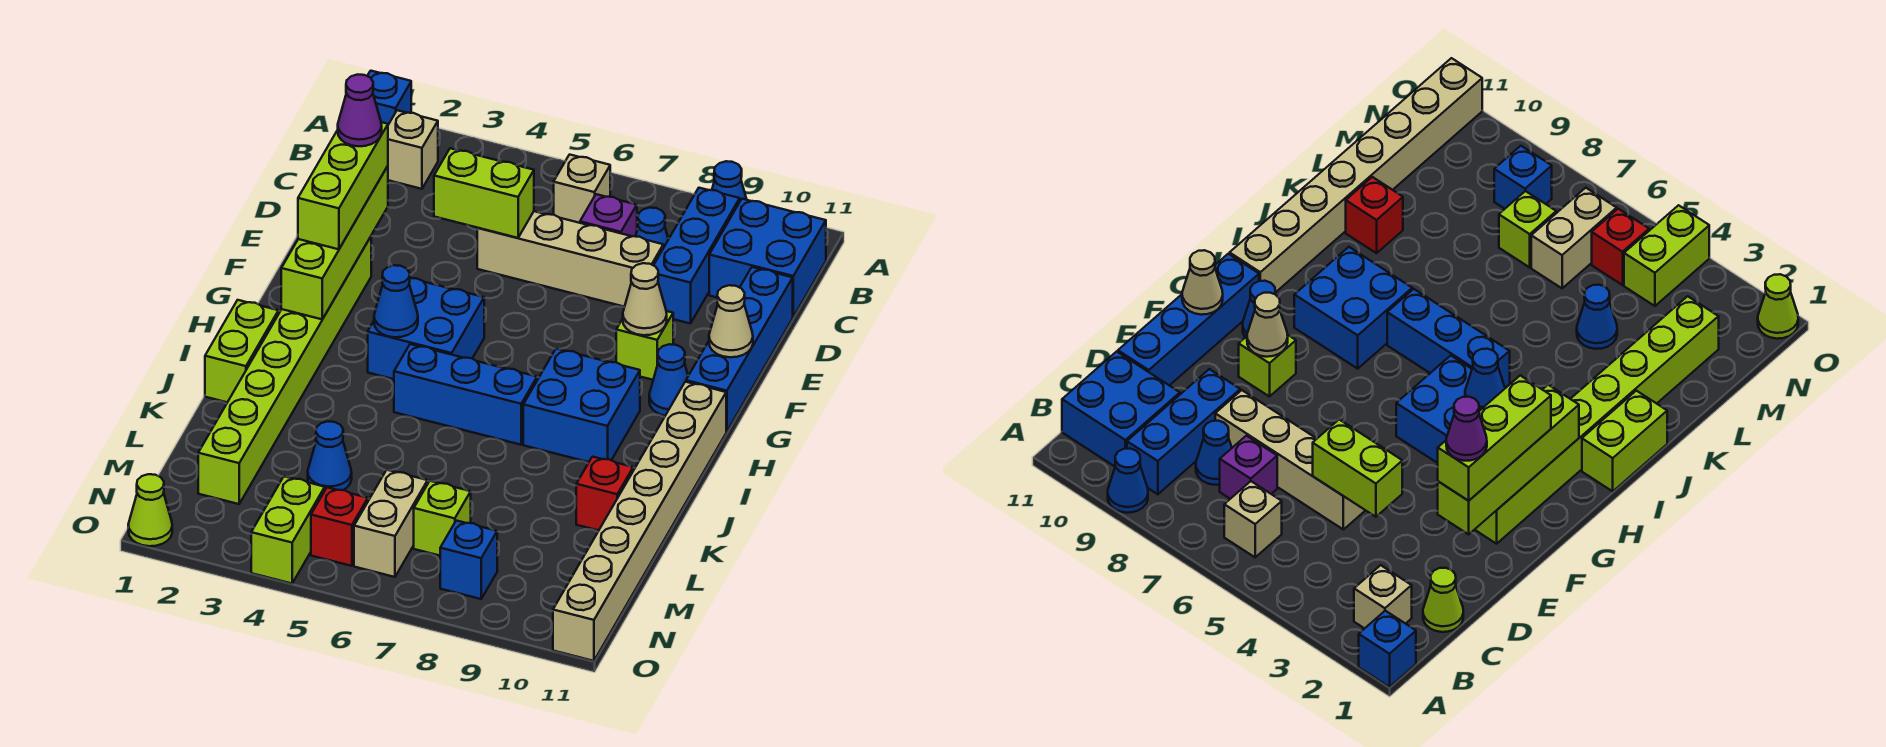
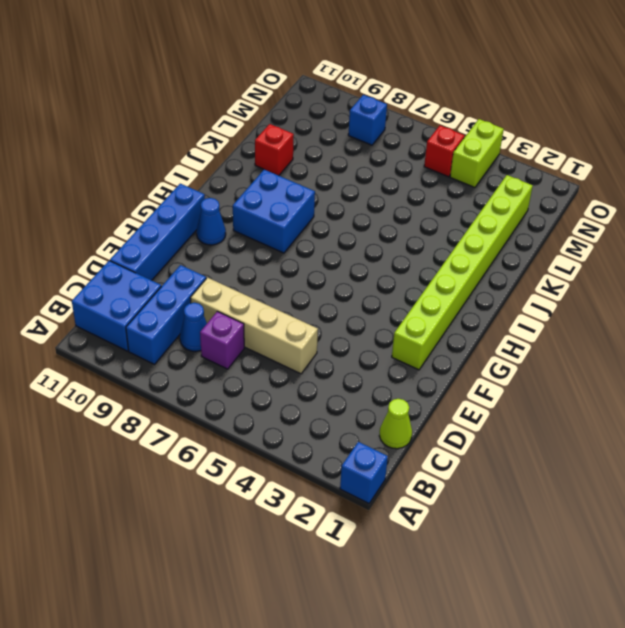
none -> blue cone A9 level 1
none -> tan brick B2 level 1
none -> tan brick B6 level 1
none -> lime brick F9 level 1

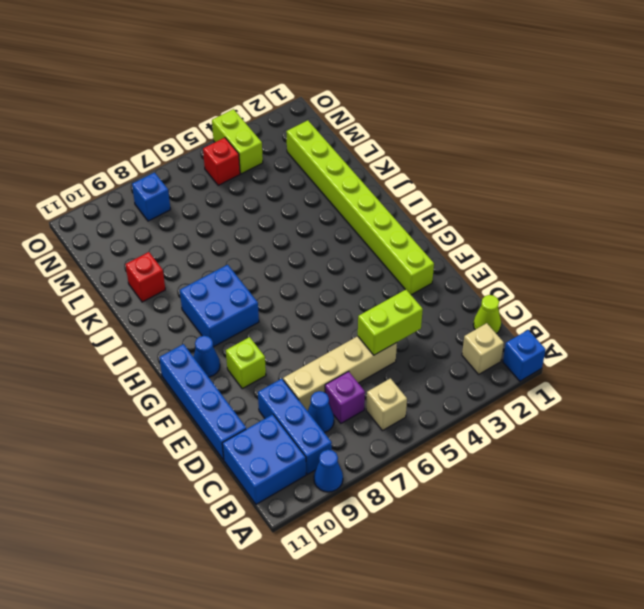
none -> blue brick G4:H5 level 1
none -> tan brick H11:O11 level 1
none -> lime brick I1:J1 level 1
none -> blue brick I5:I7 level 1

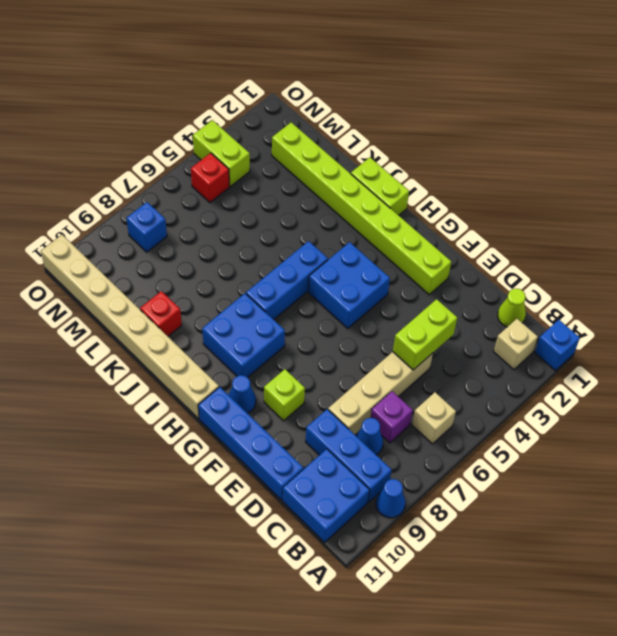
none -> blue cone L4 level 1
none -> tan brick M6:N6 level 1
none -> lime brick M7 level 1
none -> lime cone O1 level 1

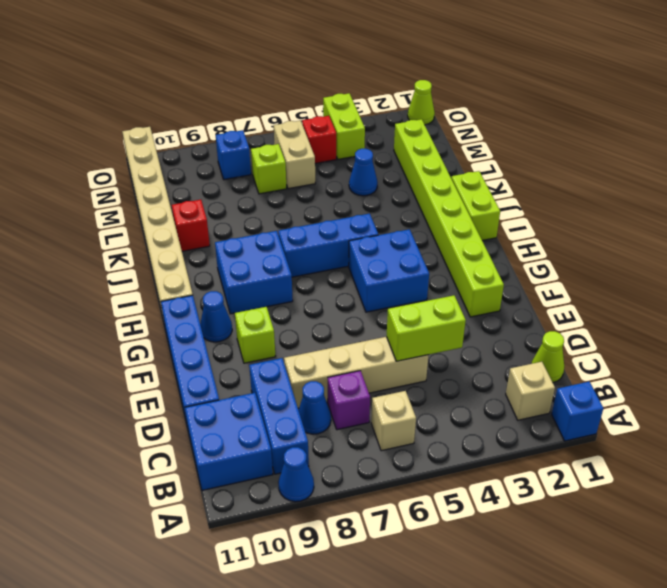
none -> lime brick E2:H2 level 2
none -> tan cone F9 level 2
none -> tan cone F11 level 2
none -> blue cone H4 level 2

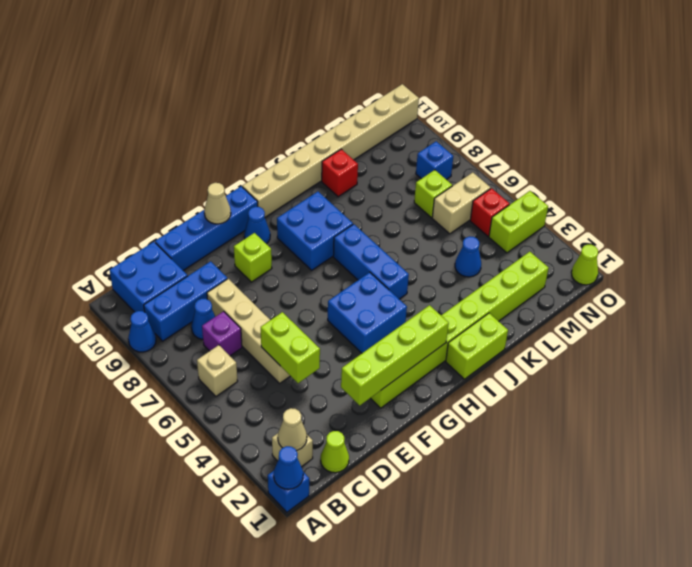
blue cone A1 level 2 -> blue cone H4 level 2
tan cone B2 level 2 -> tan cone F9 level 2
none -> lime brick E2:G2 level 3
none -> purple cone E2 level 4

